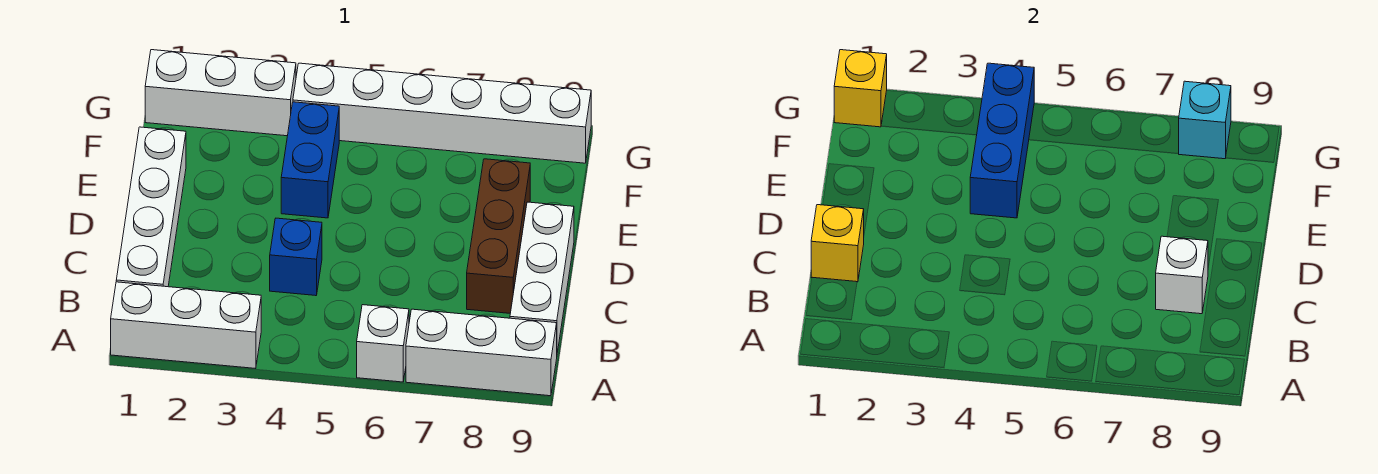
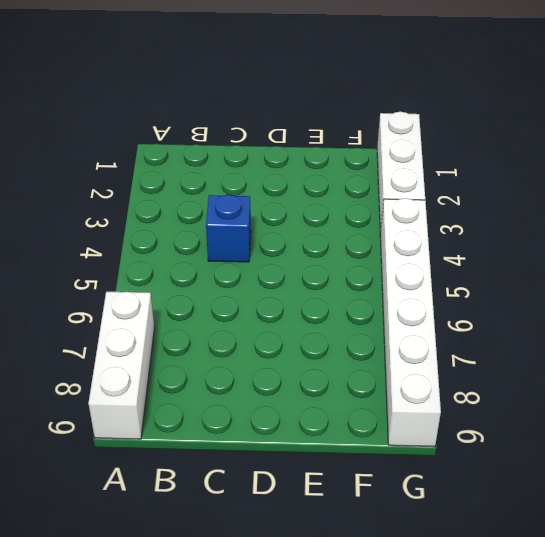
none -> white brick A1:A3 level 1
none -> white brick A6 level 1
none -> white brick B1:E1 level 1

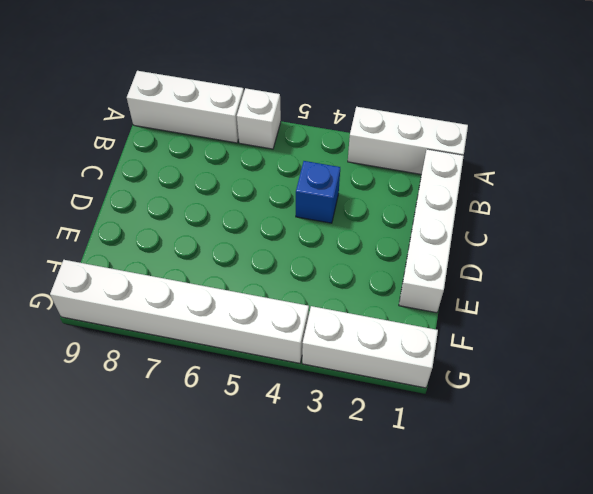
none -> white brick B9:D9 level 1
none -> brown brick C8:E8 level 1
none -> blue brick E4:F4 level 1

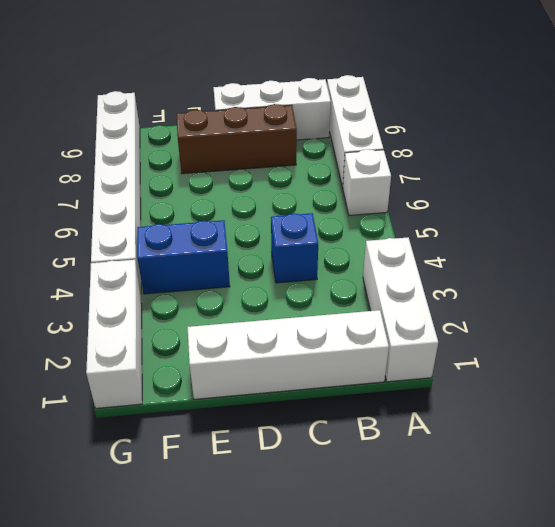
none -> yellow brick C1 level 2
none -> white brick C8 level 2
none -> blue brick E4:G4 level 2

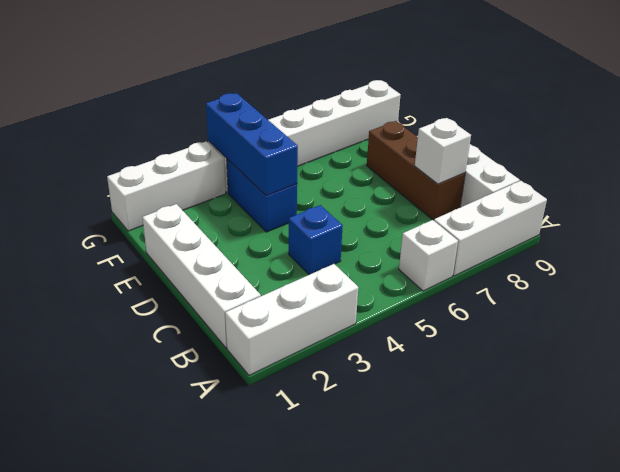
none -> yellow brick C1 level 2
none -> yellow brick G1 level 2
none -> cyan brick G8 level 2

